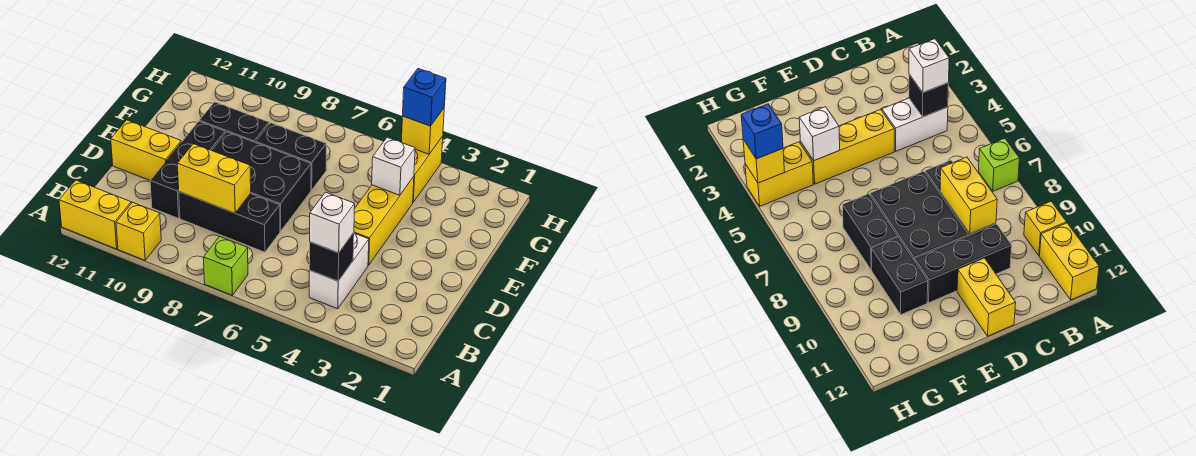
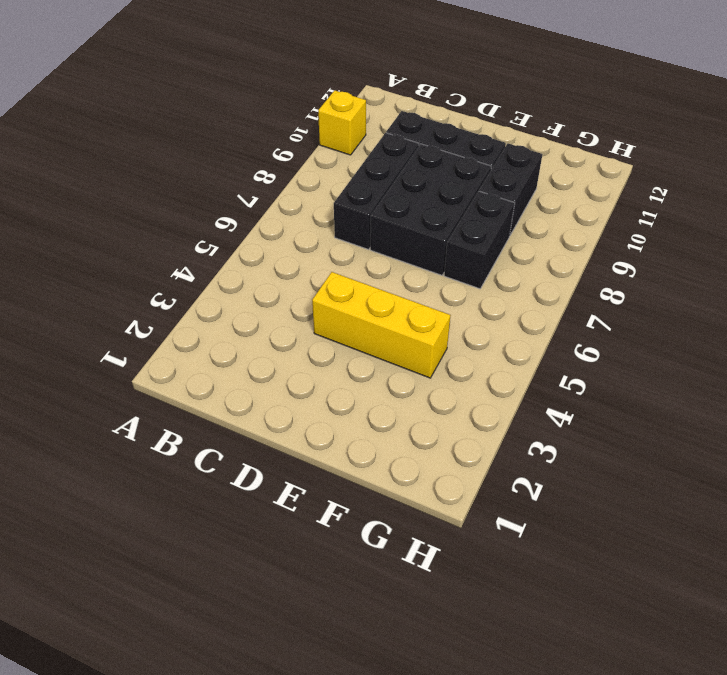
none -> lime brick A7 level 1
none -> yellow brick A11:A12 level 1
none -> white brick B4:C4 level 1

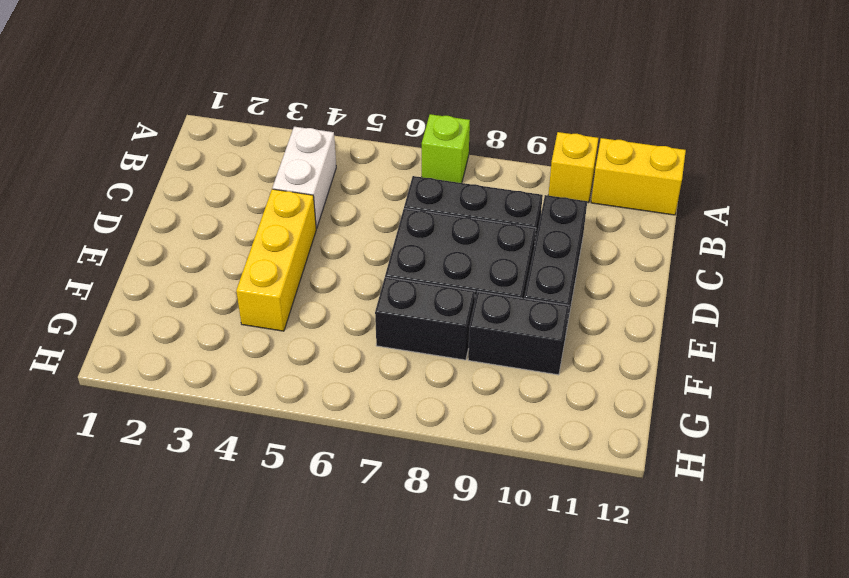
none -> yellow brick D11:D12 level 1
none -> yellow brick G4:H4 level 1
none -> black brick B4 level 2

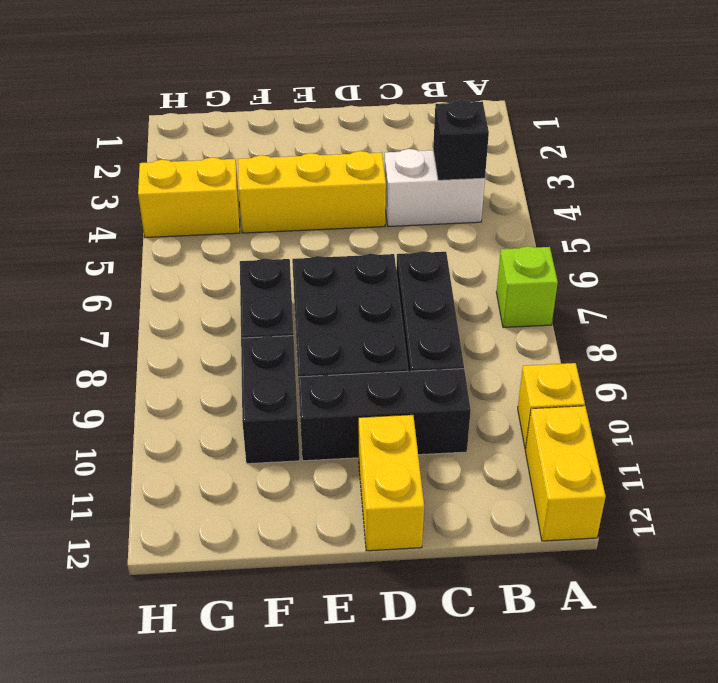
none -> yellow brick C8:C9 level 2
none -> white brick F4 level 2
none -> yellow brick H4 level 2

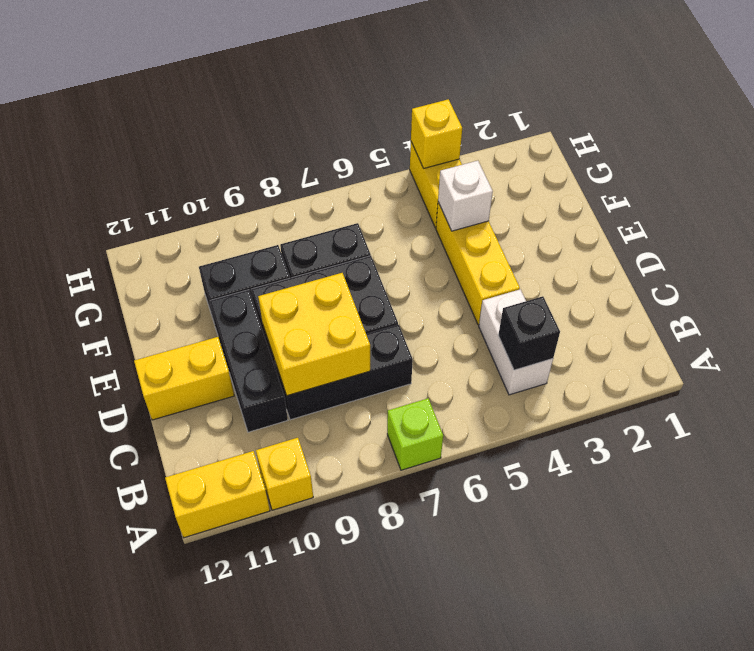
yellow brick C8:D9 level 2 -> yellow brick C8:C9 level 2
none -> white brick B4 level 3
none -> blue brick H4 level 3

